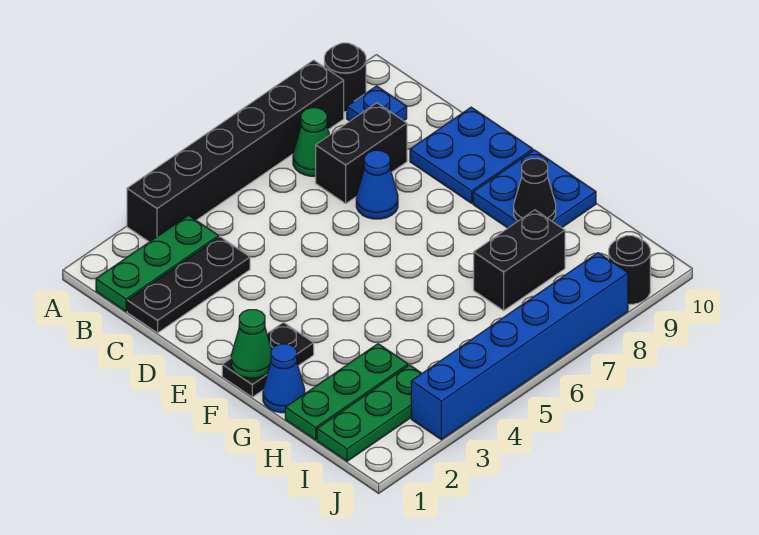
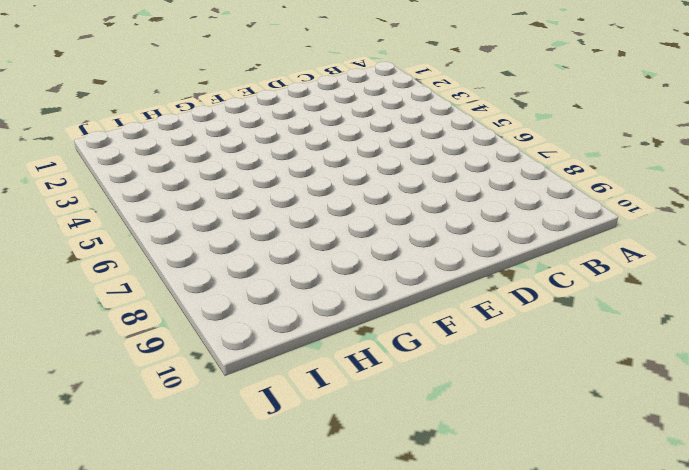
none -> black brick A3:A8 level 1
none -> black round brick A9 level 1
none -> green plate B1:B3 level 1

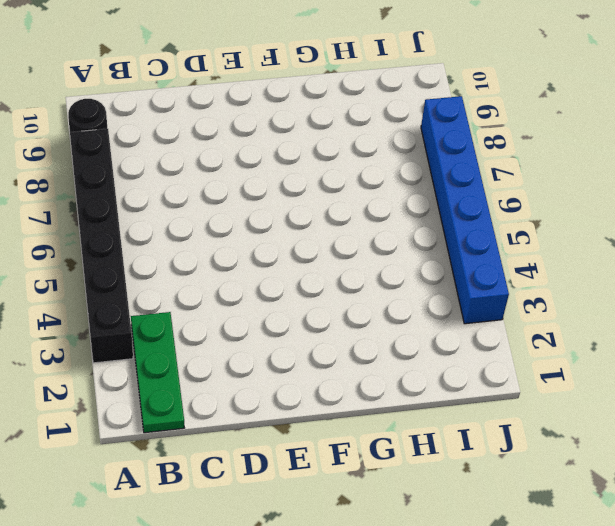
none -> green cone B7 level 1
none -> blue plate B9 level 1
none -> black plate C1:C3 level 1

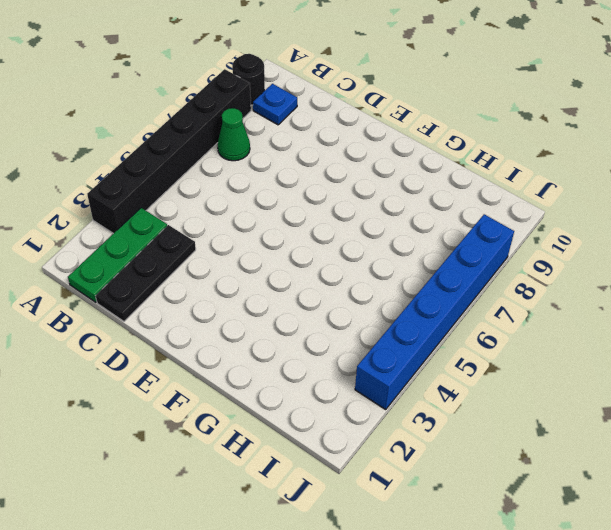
none -> black brick C7:C8 level 1
none -> blue cone D7 level 1
none -> blue plate D9:E10 level 1

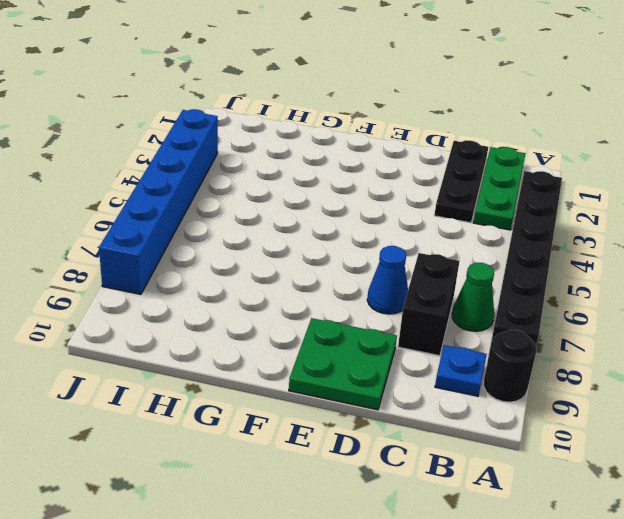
green plate D9:E10 level 1 -> blue plate D9:E10 level 1
none -> black plate F1:F2 level 1
none -> blue plate F9:G10 level 1
none -> blue cone G1 level 1

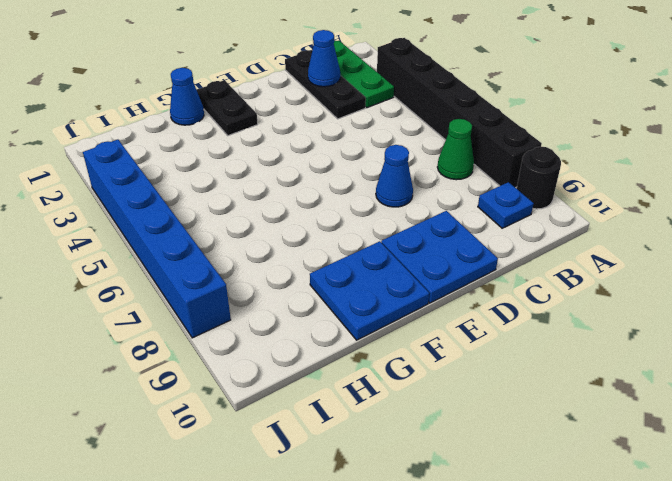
blue cone C2 level 2 -> none
none -> black brick C7:C8 level 1
none -> green plate H1:H3 level 1
none -> black brick H7:H8 level 1

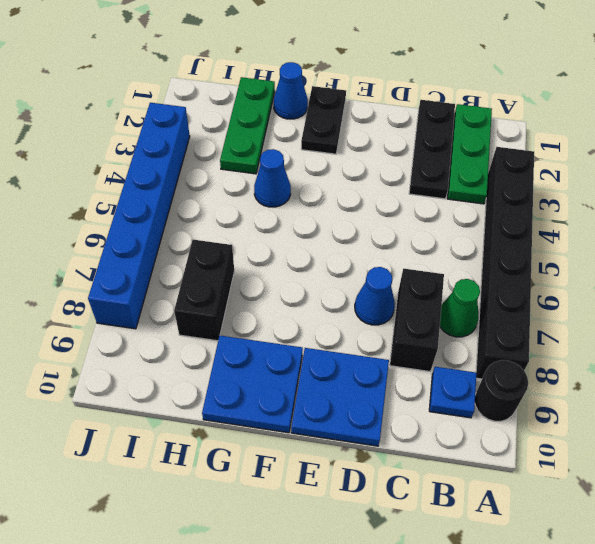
blue cone G4 level 1 -> none
none -> green plate I1:I3 level 1
none -> black round brick J9 level 1
none -> green cone F1 level 2

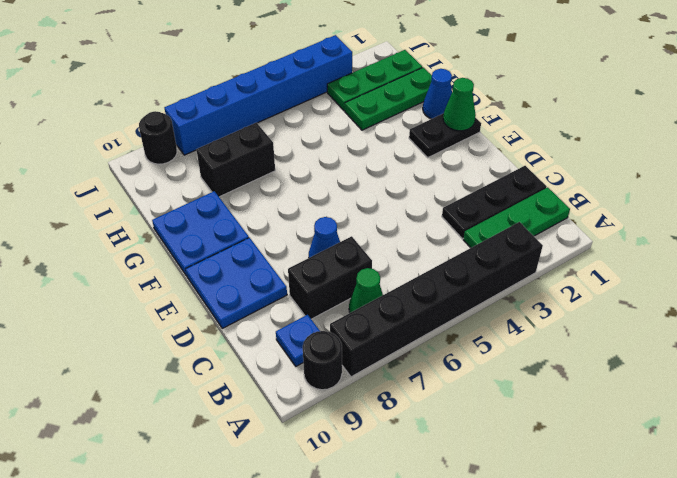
none -> black cone G9 level 2

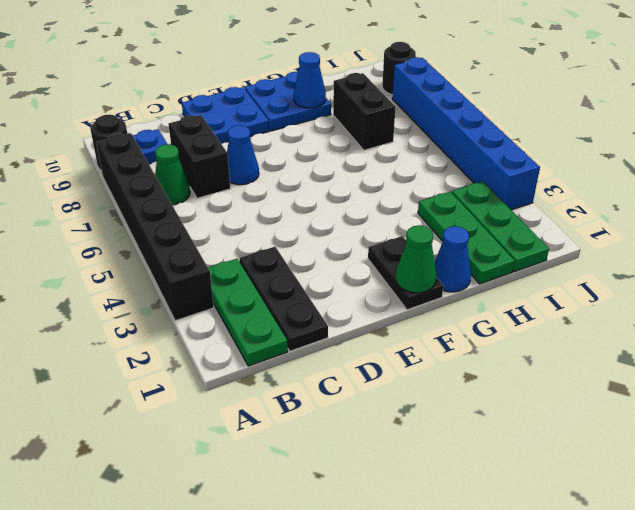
blue cone G9 level 2 -> black cone G9 level 2

